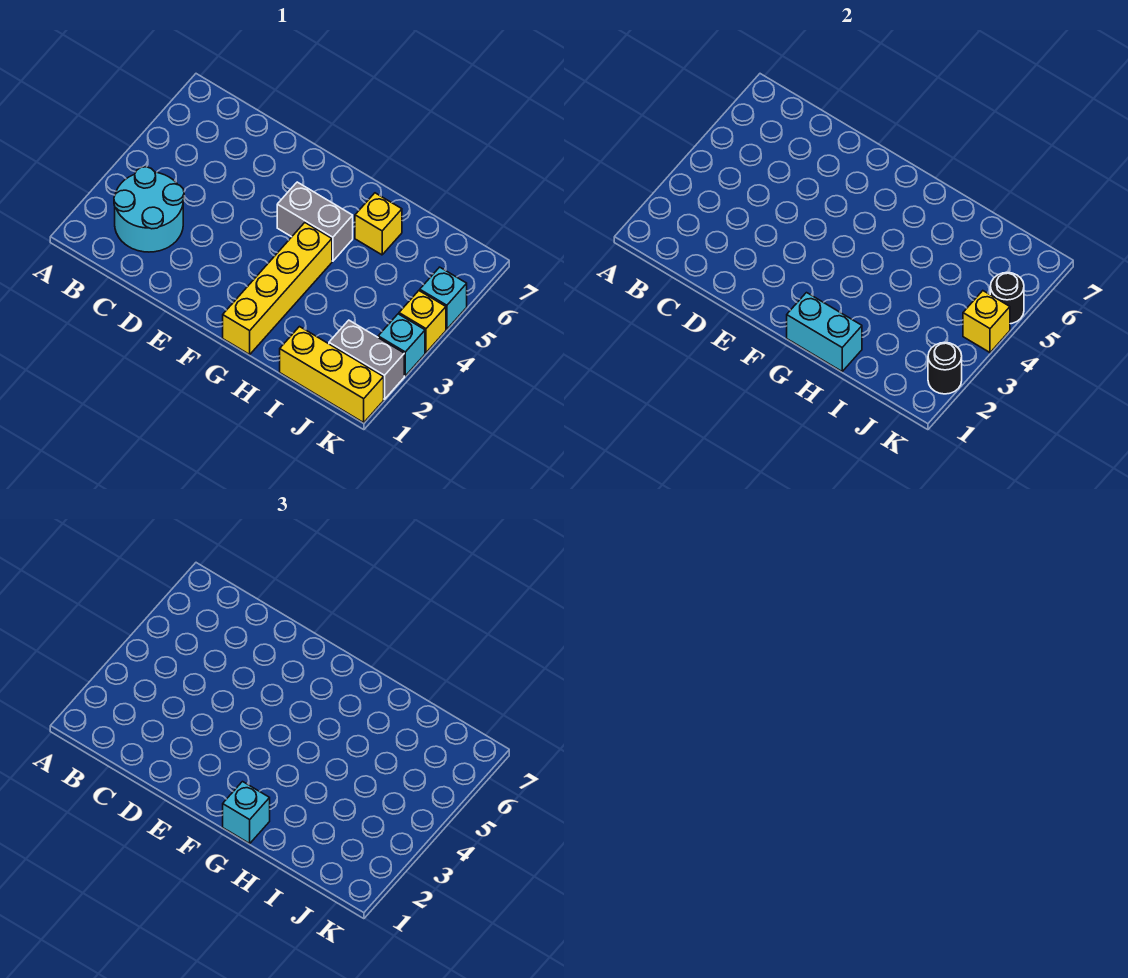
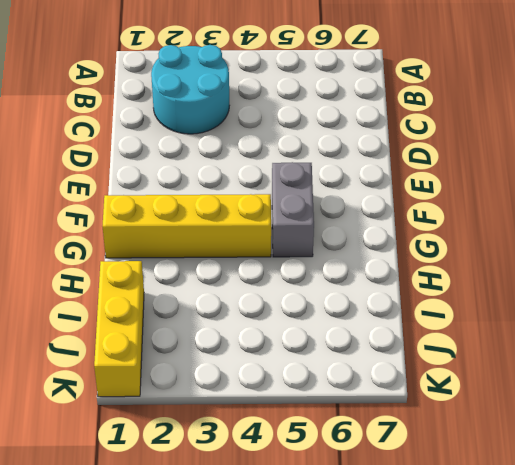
none -> yellow brick H6 level 1
none -> grey brick J2:K2 level 1
none -> cyan brick K3 level 1

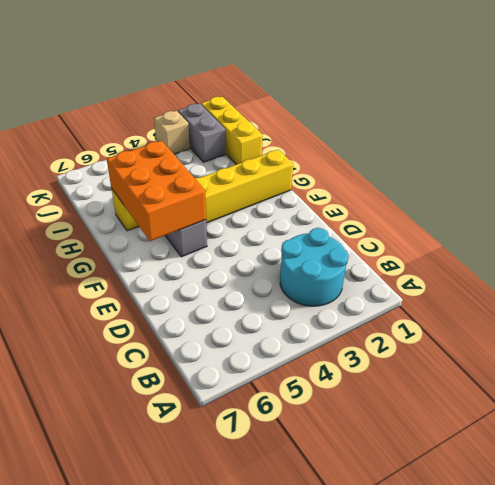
orange brick F5:H6 level 2 -> none
tan brick K3 level 1 -> cyan brick K3 level 1
none -> yellow brick K4 level 1
none -> cyan brick K5 level 1
none -> cyan brick G1:H1 level 2

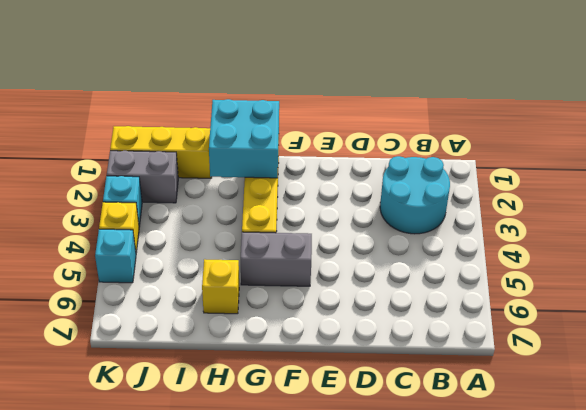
cyan brick G1:H2 level 2 -> cyan brick G1:H1 level 2
none -> black round brick K2 level 2
none -> yellow brick K4 level 2
none -> black round brick K5 level 2

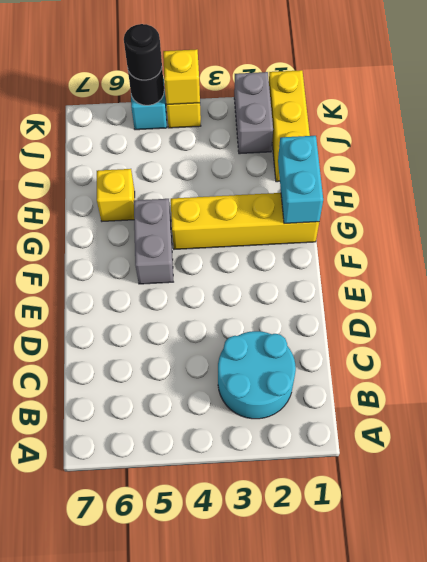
black round brick K5 level 3 -> black round brick K2 level 2
none -> cyan brick K3 level 1
none -> cyan brick G1 level 3

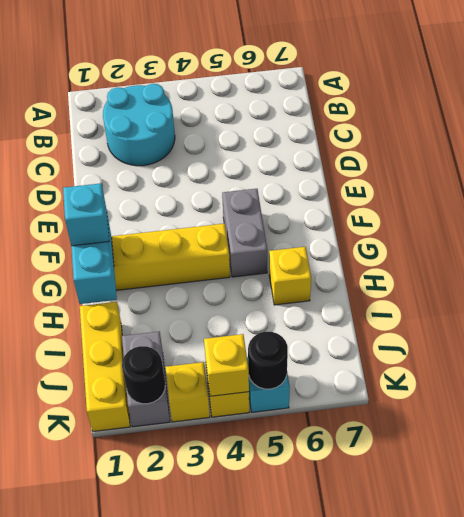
yellow brick K3 level 1 -> cyan brick K3 level 1

